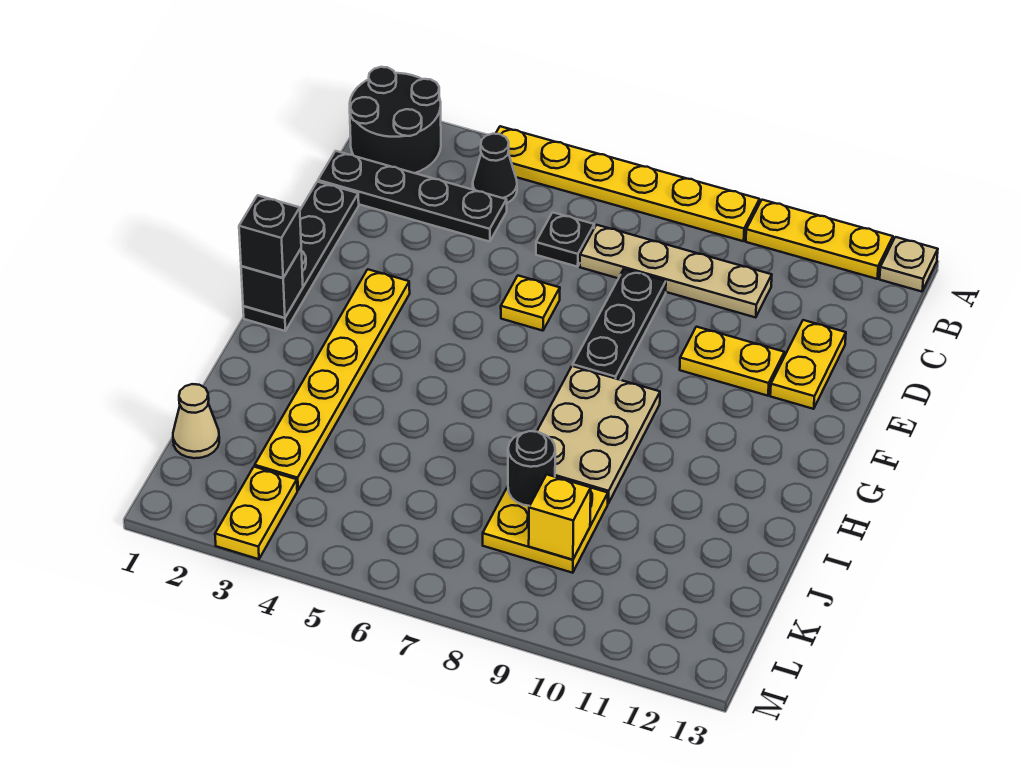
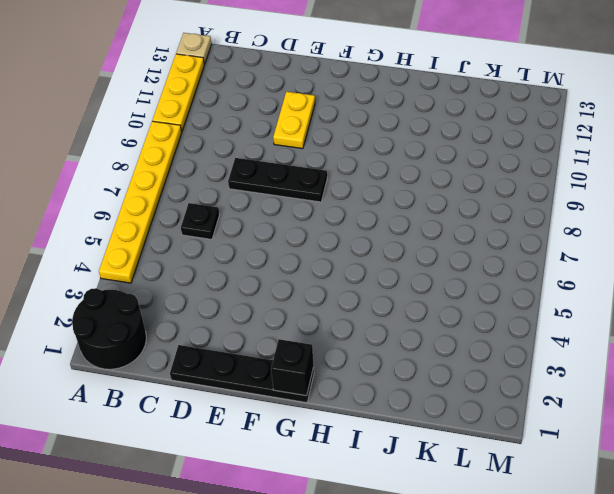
none -> black cone B4 level 1
none -> black plate C1:C4 level 1
none -> tan plate C7:C10 level 1

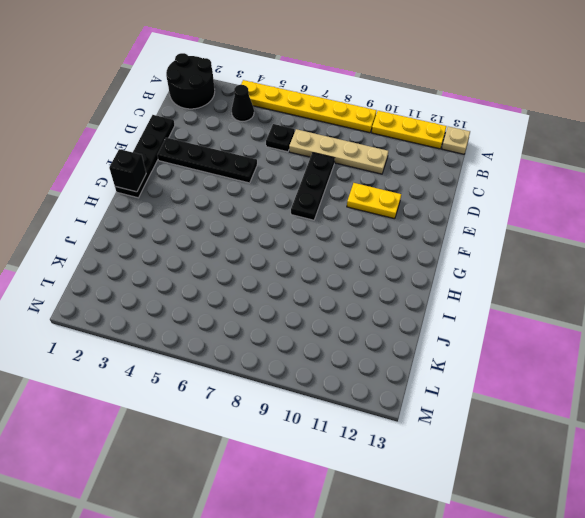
black plate E2:E5 level 1 -> black plate C1:C4 level 1
none -> yellow plate D12:E12 level 1
none -> yellow plate E6 level 1
none -> yellow plate F3:K3 level 1

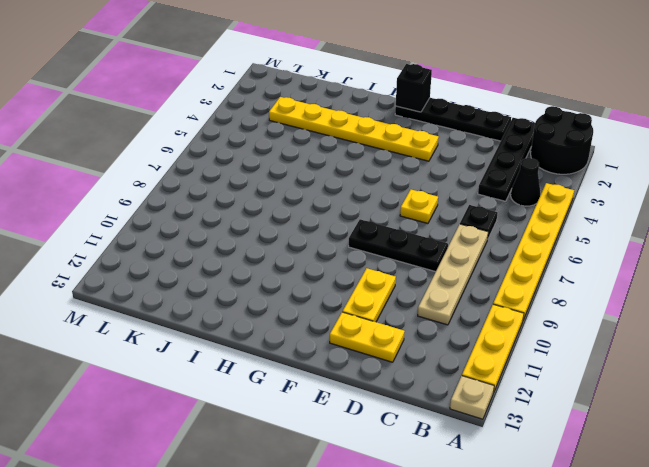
none -> tan plate G8:I9 level 1
none -> yellow plate J8:K9 level 1
none -> tan cone K1 level 1

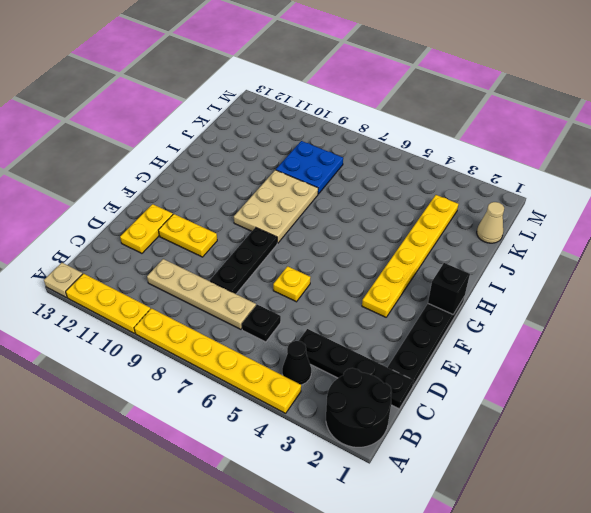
blue plate J8:K9 level 1 -> yellow plate J8:K9 level 1
none -> yellow plate L3:M3 level 1
none -> black round brick J8 level 2
none -> yellow brick K9 level 2

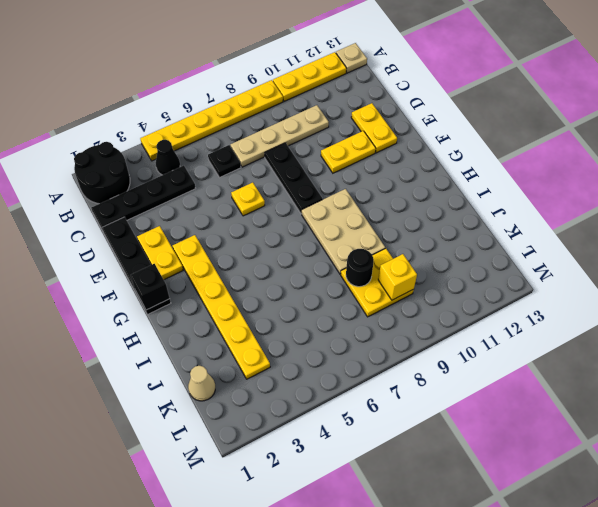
yellow plate E2:F2 level 1 -> yellow plate L3:M3 level 1
none -> black brick G1 level 3

